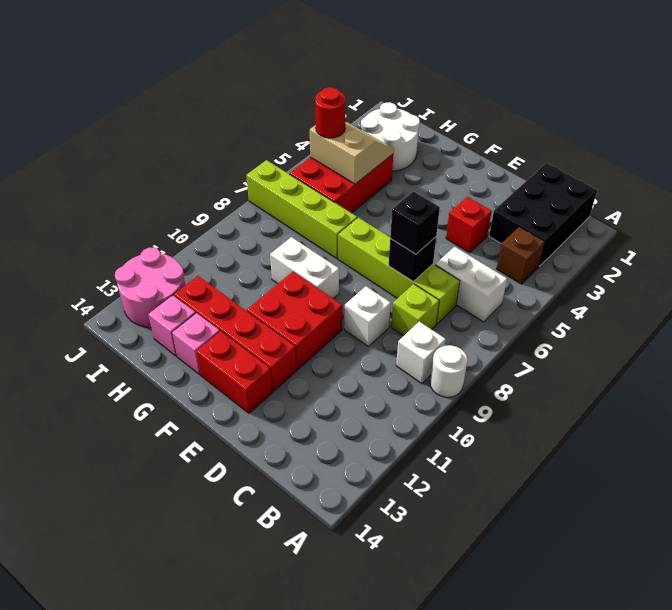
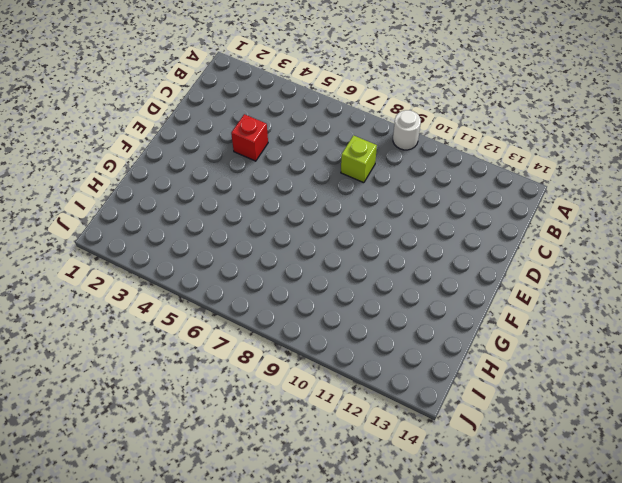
none -> black brick B1:C3 level 1
none -> brown brick B4 level 1
none -> white brick B6:C6 level 1

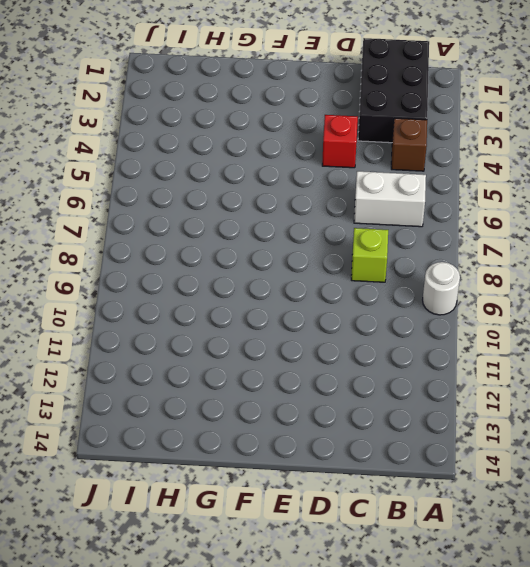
none -> white brick B9 level 1
none -> lime brick C7:F7 level 1
none -> white brick D9 level 1

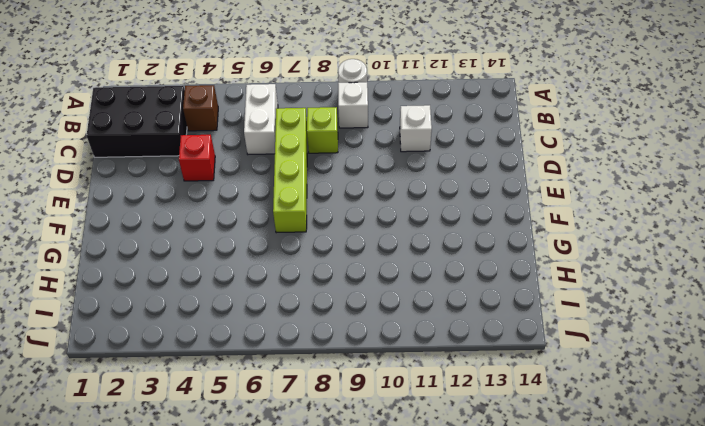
white brick C11 level 1 -> white brick D9 level 1
none -> red brick E10:F11 level 1
none -> red brick E12:H12 level 1
none -> red brick E13:F13 level 1

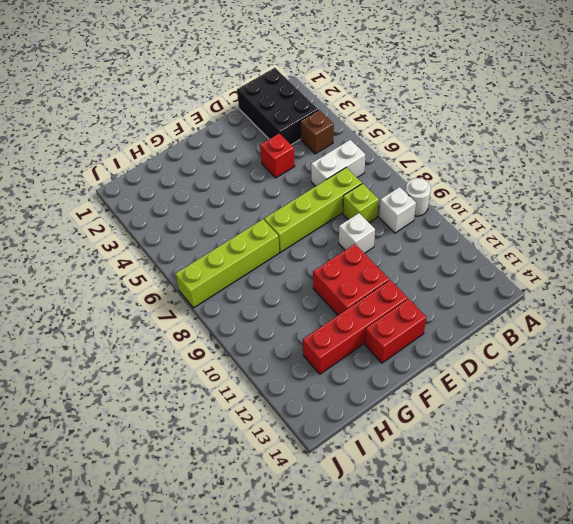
none -> white brick F9:G9 level 1
none -> pink brick G13 level 1
none -> white round brick H2:I3 level 1

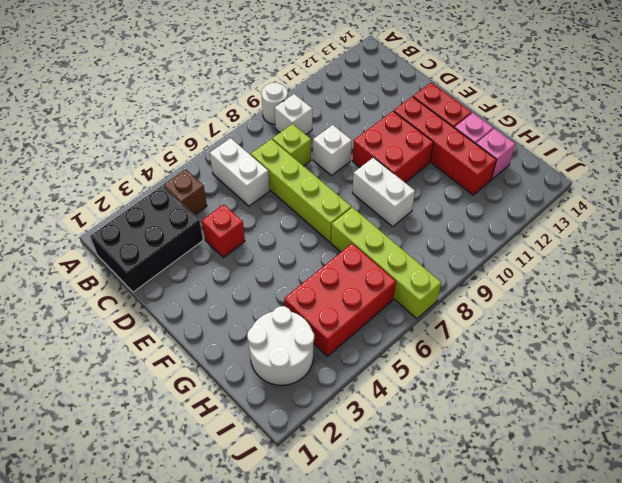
none -> pink round brick I12:J13 level 1
none -> black brick D7 level 2
none -> tan slope H4:I5 level 2 top 5

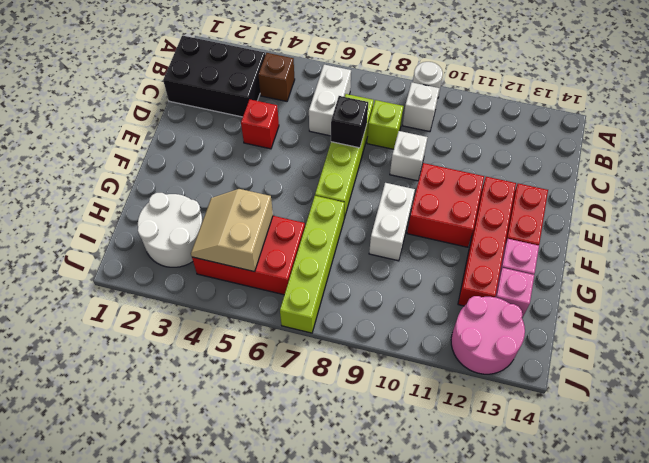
none -> black brick D7 level 3
none -> red round brick I5 level 3

